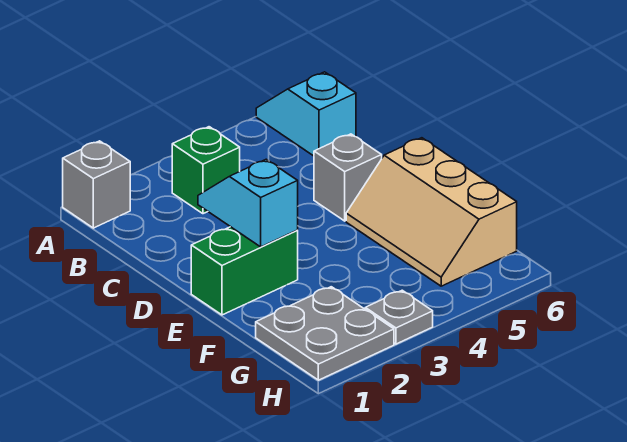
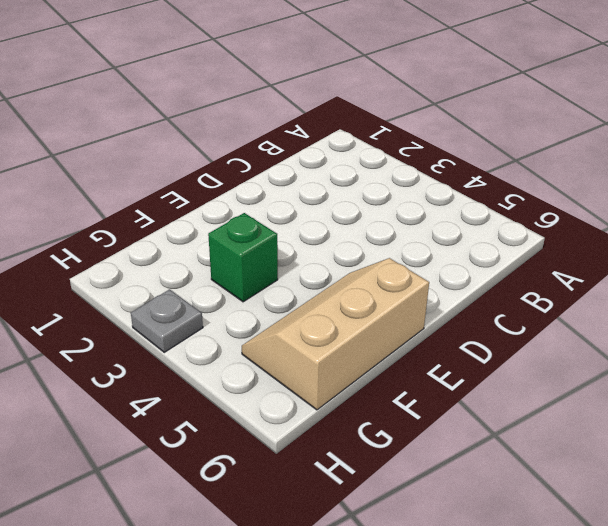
green brick F3 level 1 -> green brick B3 level 1
none -> grey brick A1 level 1
none -> cyan slope A6:B6 level 1 top B

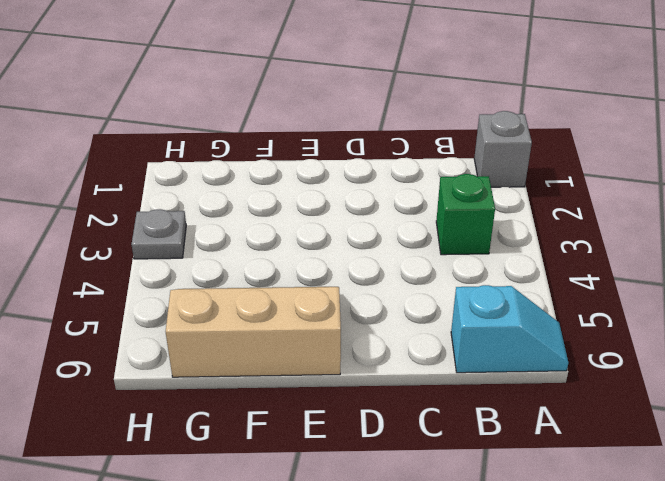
none -> grey brick D5 level 1
none -> green brick E1:E2 level 1

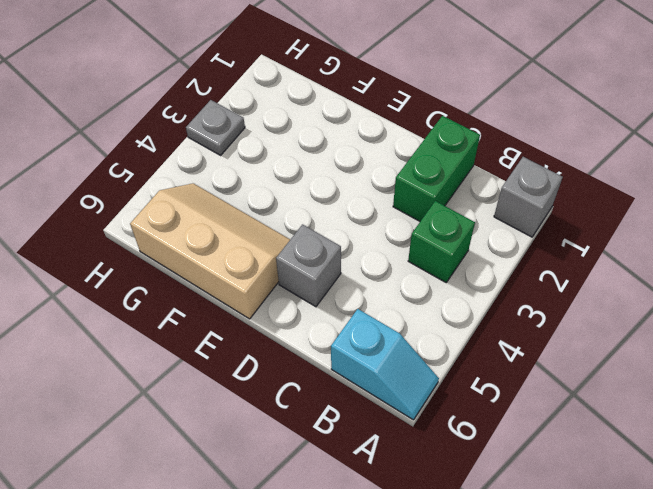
green brick C1:C2 level 1 -> green brick E1:E2 level 1
none -> grey plate G1:H2 level 1
none -> cyan slope D2:E2 level 2 top E

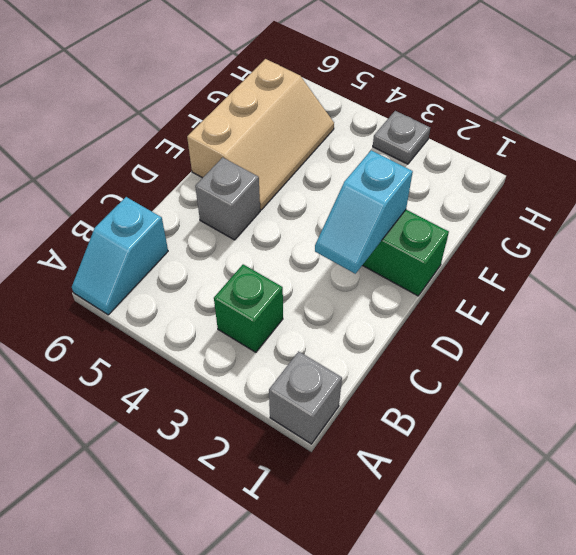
none -> grey plate G1:H2 level 1

